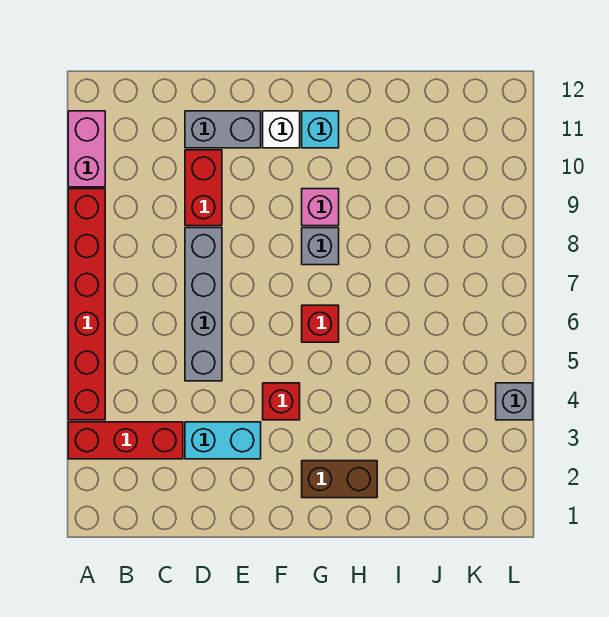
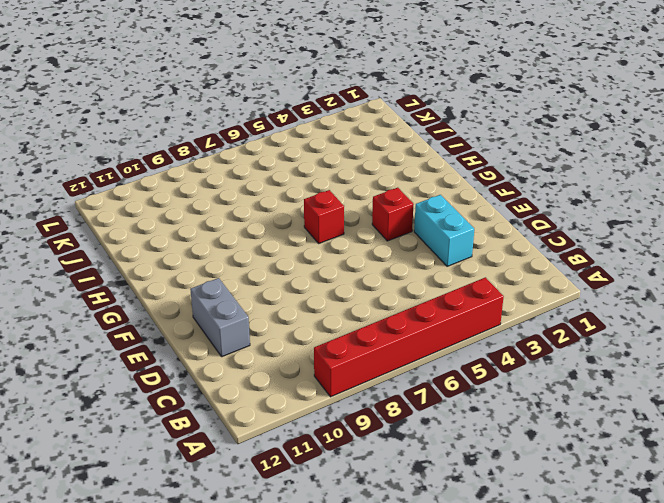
none -> red brick A3:C3 level 1
none -> pink brick A10:A11 level 1
none -> grey brick D5:D8 level 1

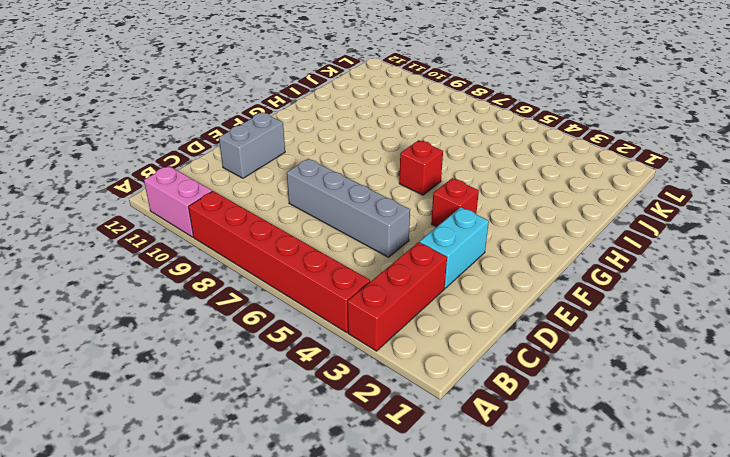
none -> red brick D9:D10 level 1
none -> white brick F11 level 1
none -> brown brick G2:H2 level 1

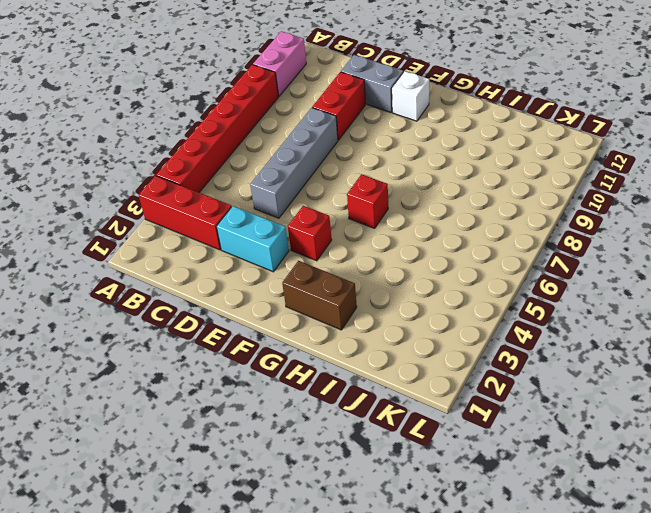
none -> grey brick G8 level 1
none -> pink brick G9 level 1
none -> cyan brick G11 level 1

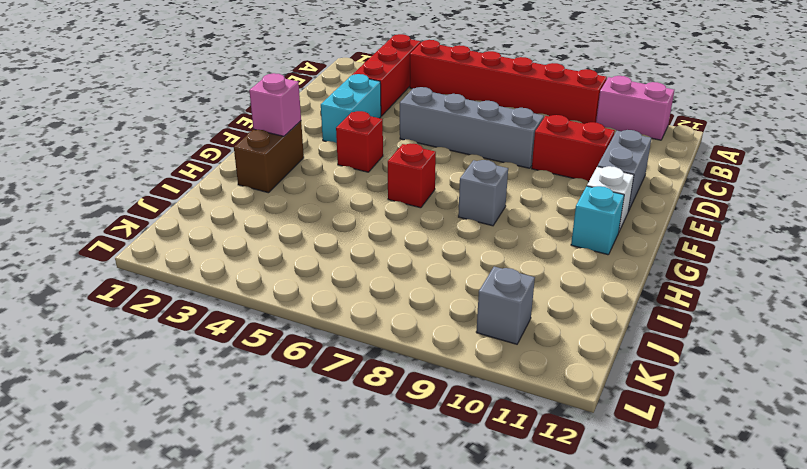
pink brick G2 level 2 -> pink brick G9 level 1
grey brick K10 level 1 -> grey brick L4 level 1

